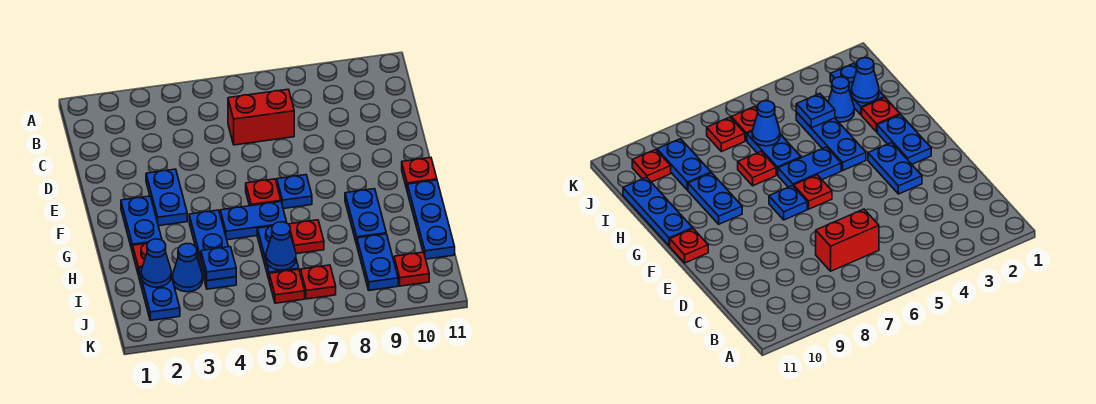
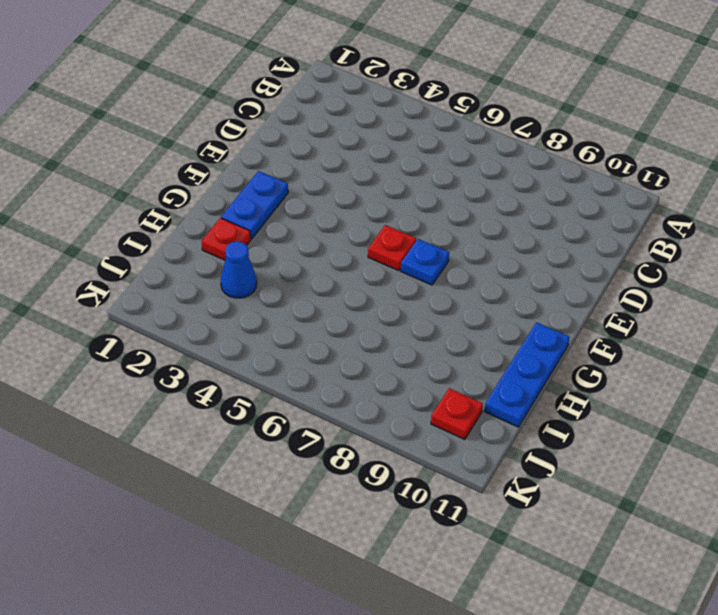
none -> red brick C6:C7 level 1
none -> blue plate E3:F3 level 1
none -> red plate F11 level 1

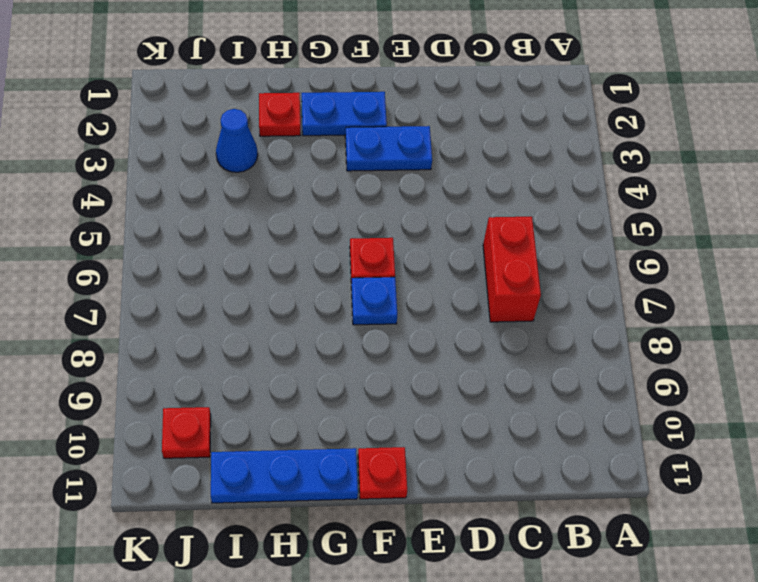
none -> blue plate G4:I4 level 1
none -> blue plate G5:G6 level 1
none -> blue plate G9:H9 level 1

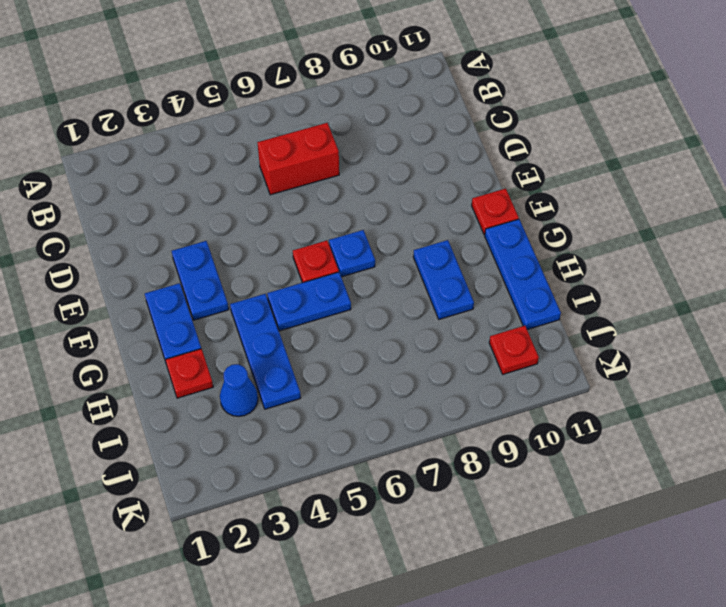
none -> blue plate H6:I6 level 1
none -> red plate H7 level 1
none -> blue plate I2:J2 level 1

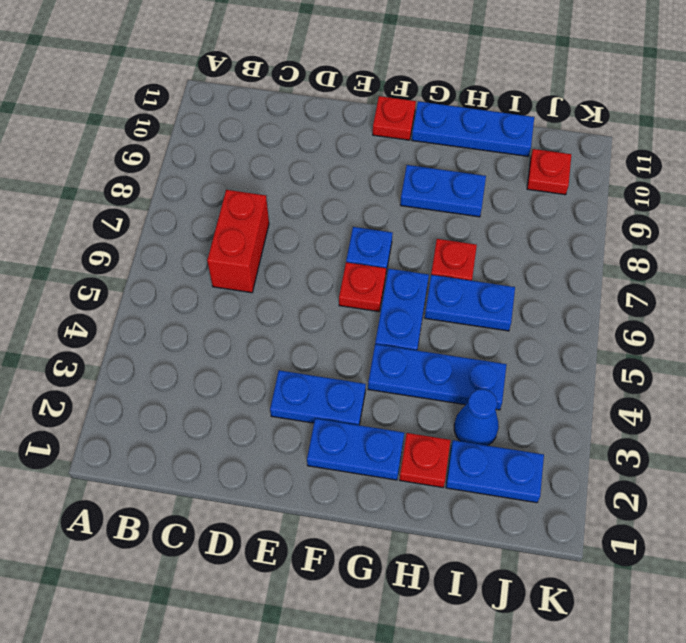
none -> blue plate I9:J9 level 1
none -> red plate J6 level 1
none -> red plate J7 level 1

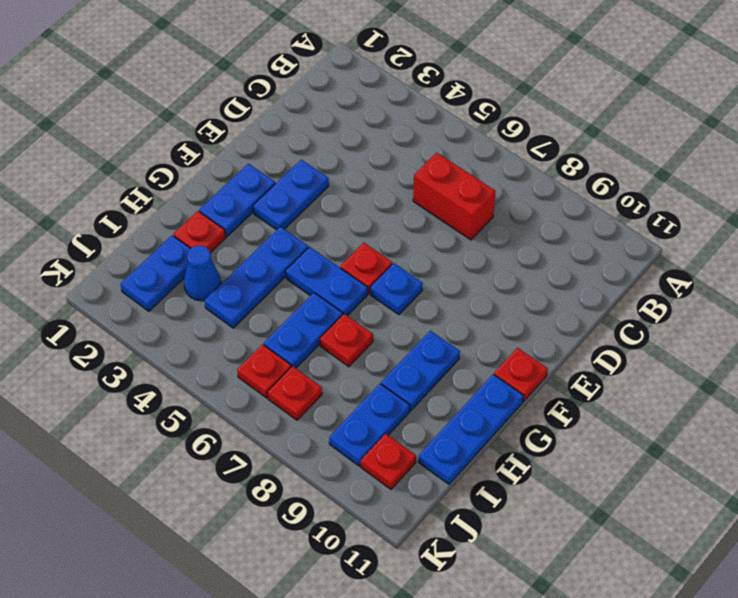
none -> blue cone I2 level 2
none -> blue plate I4 level 2
none -> blue cone I6 level 2

